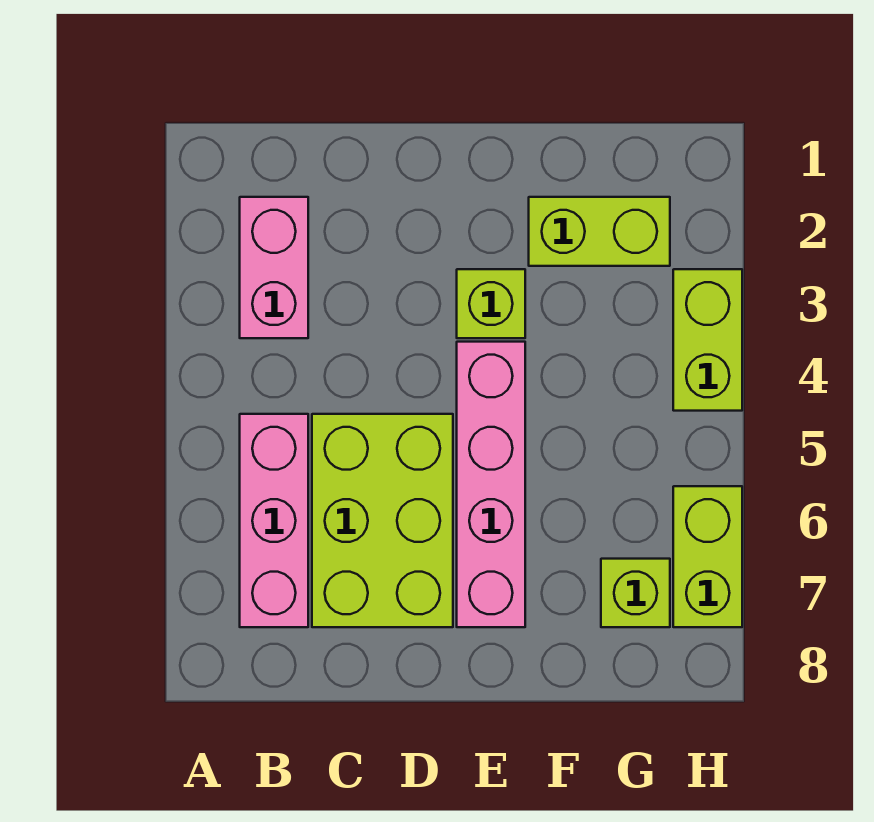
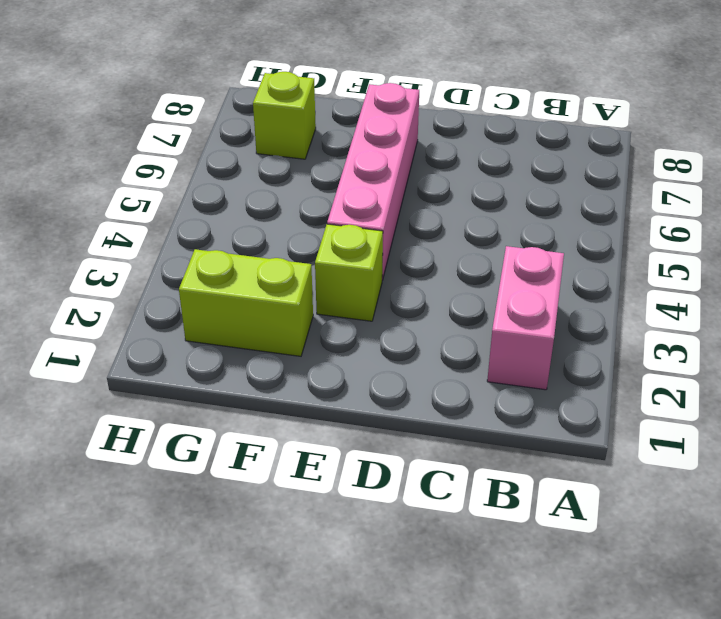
none -> pink brick B5:B7 level 1
none -> lime brick C5:D7 level 1

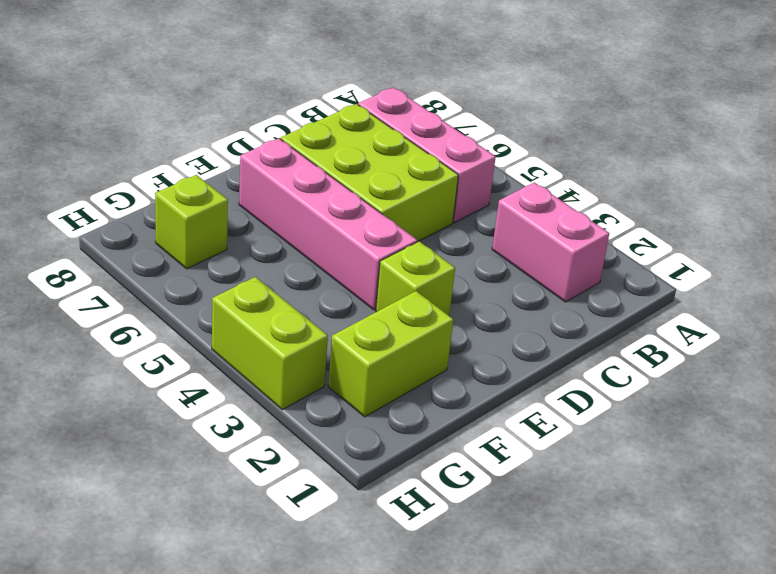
none -> lime brick H6:H7 level 1

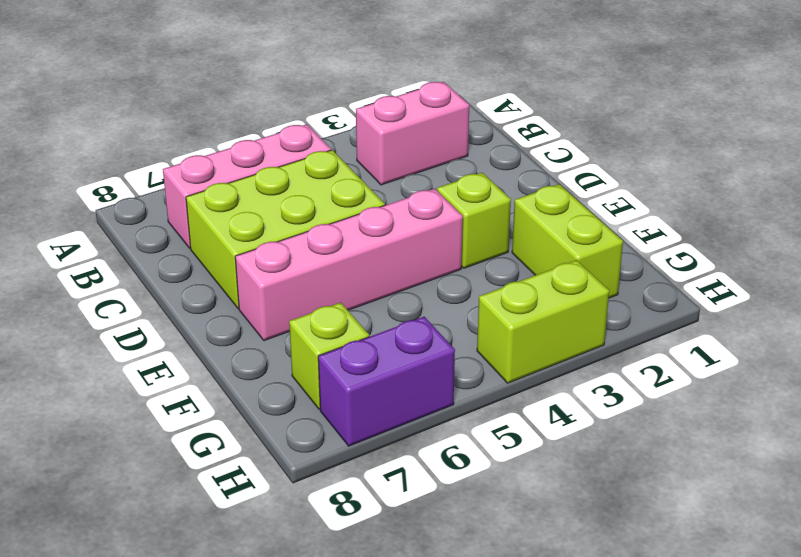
purple brick H6:H7 level 1 -> lime brick H6:H7 level 1

